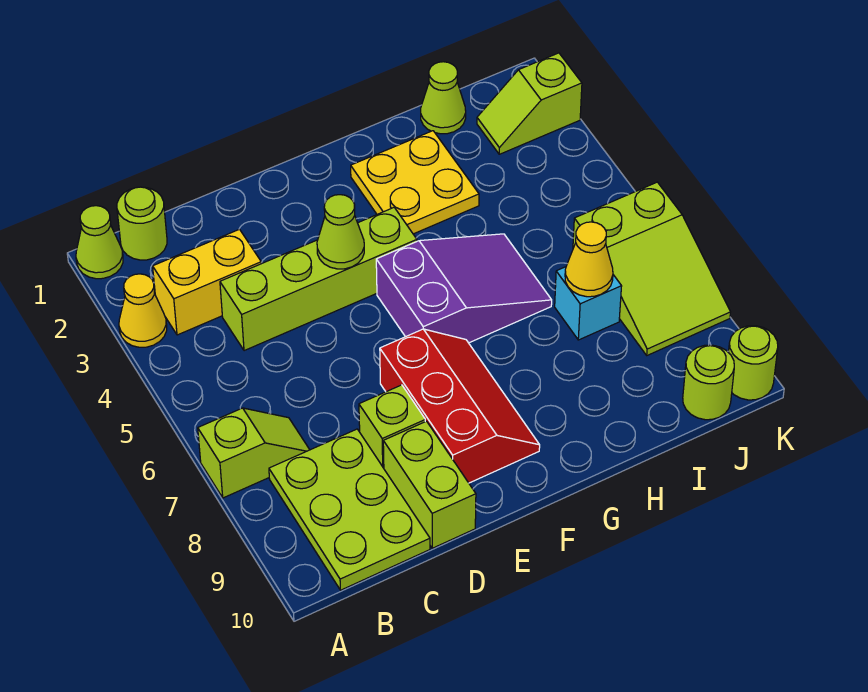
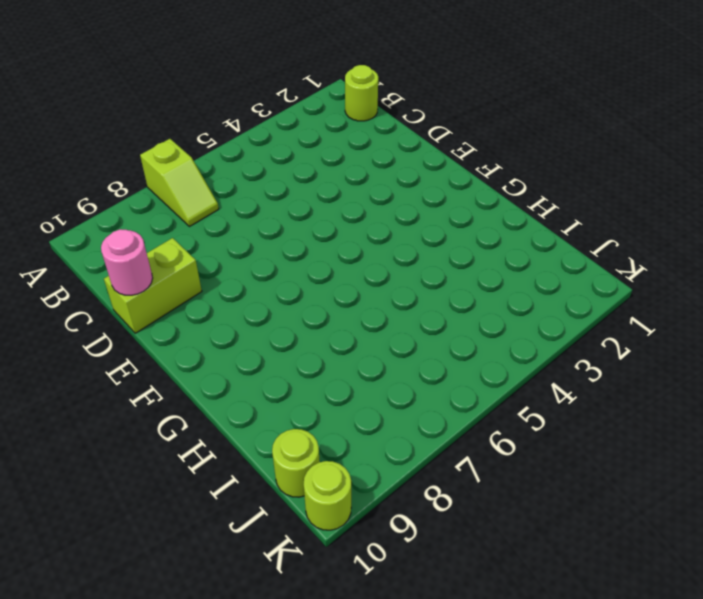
pink round brick D10 level 2 -> none
none -> lime cone A1 level 1
none -> yellow cone A3 level 1
none -> yellow brick B3:C3 level 1

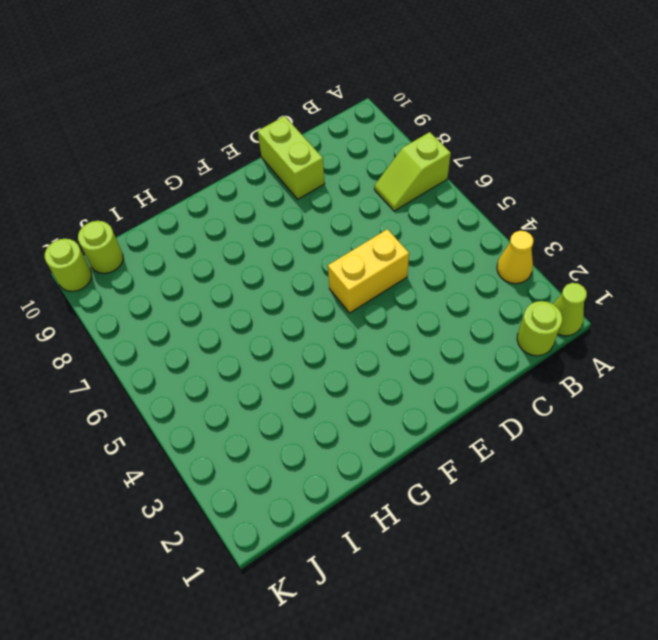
yellow brick D5:E5 level 1 -> yellow brick B3:C3 level 1
none -> lime plate B8:C10 level 1
none -> lime brick C4:F4 level 1
none -> lime brick D8 level 1

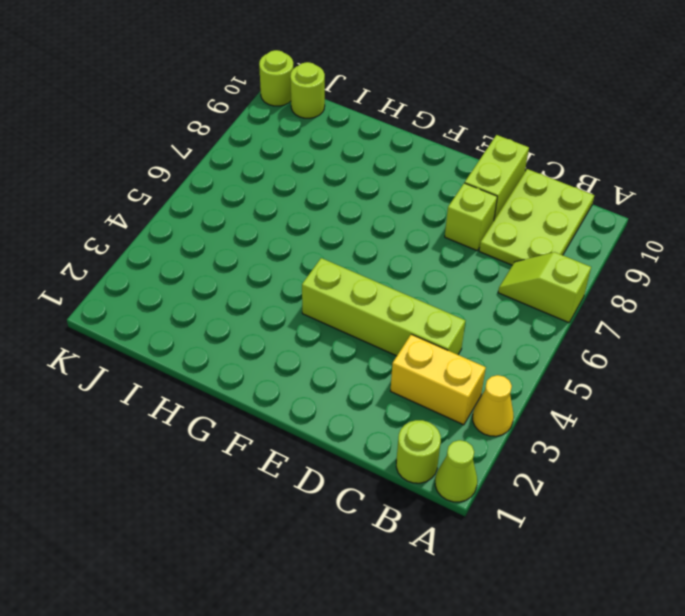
none -> red slope E7:F9 level 1 top E
none -> purple slope F5:H6 level 1 top F
none -> yellow plate G2:H3 level 1

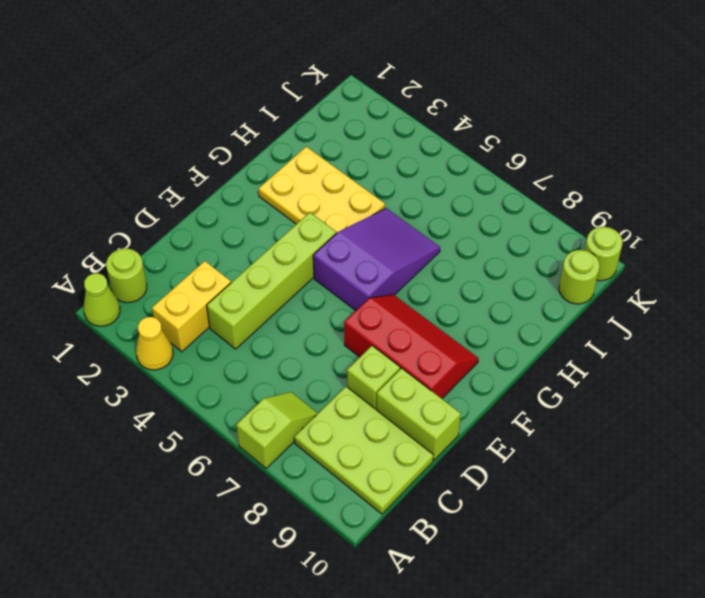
yellow plate G2:H4 level 1 -> yellow plate G2:H3 level 1
none -> lime cone I1 level 1
none -> cyan brick I7 level 1
none -> lime slope J2:K2 level 1 top K

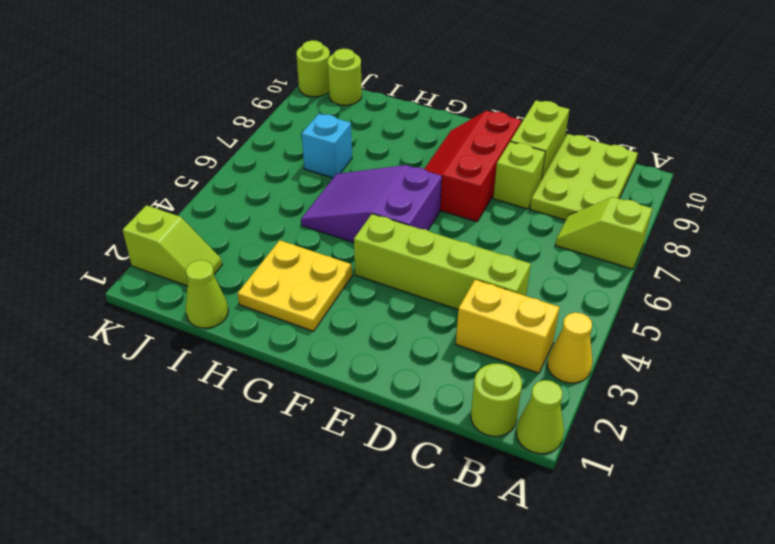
none -> lime slope J6:K8 level 1 top 6
none -> lime cone E4 level 2
none -> yellow cone I7 level 2

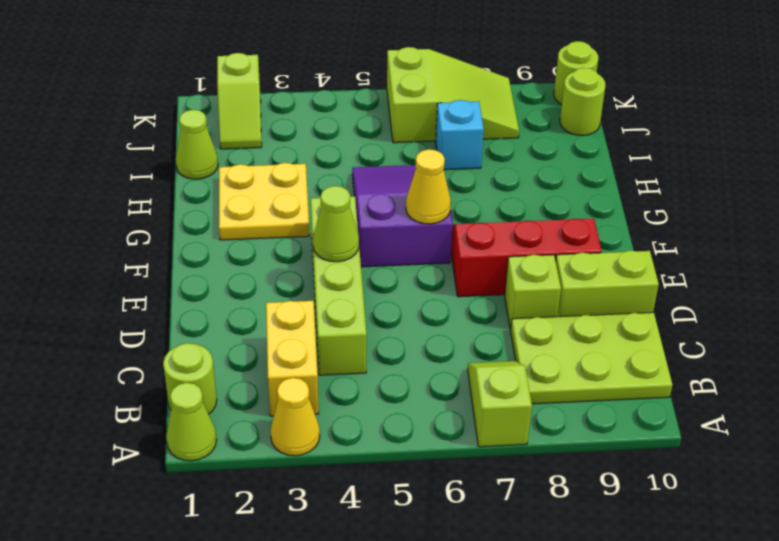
yellow cone F6 level 2 -> yellow cone I7 level 2

